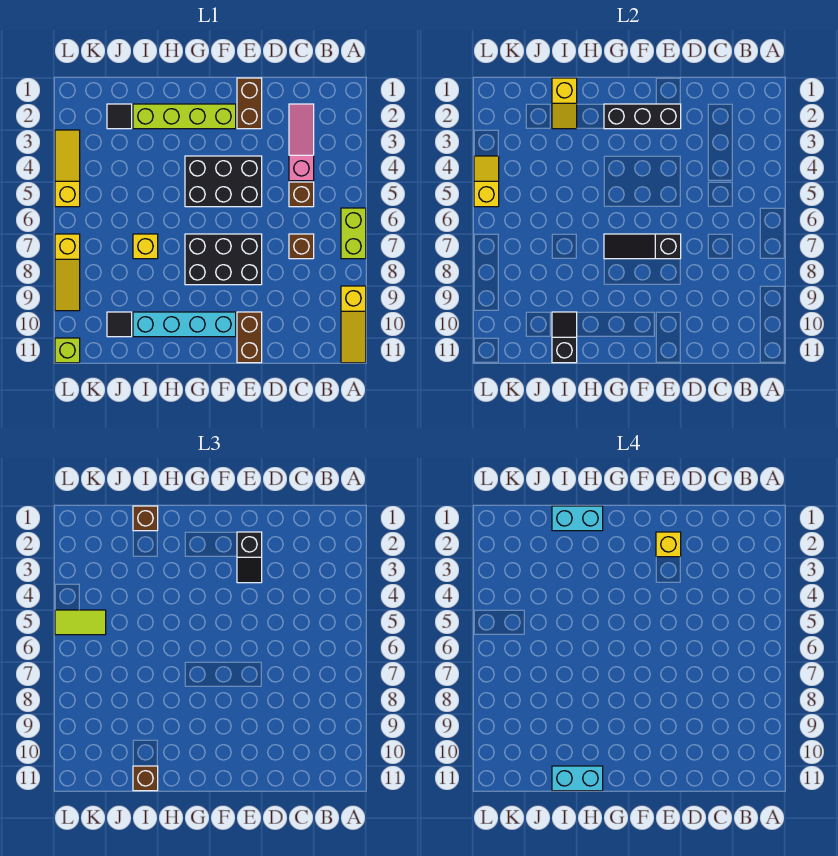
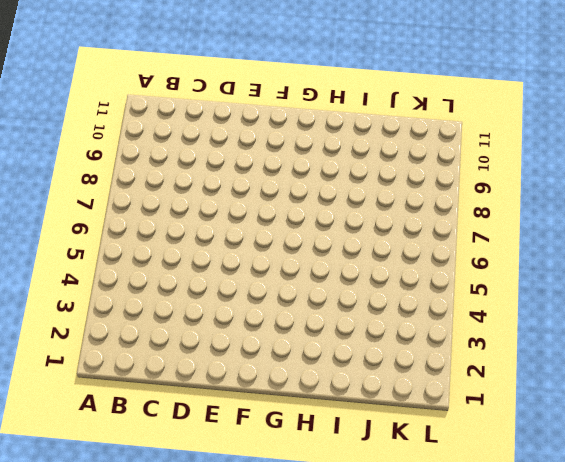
none -> lime brick A6:A7 level 1
none -> yellow slope A9:A11 level 1 top 9
none -> pink slope C2:C4 level 1 top 4

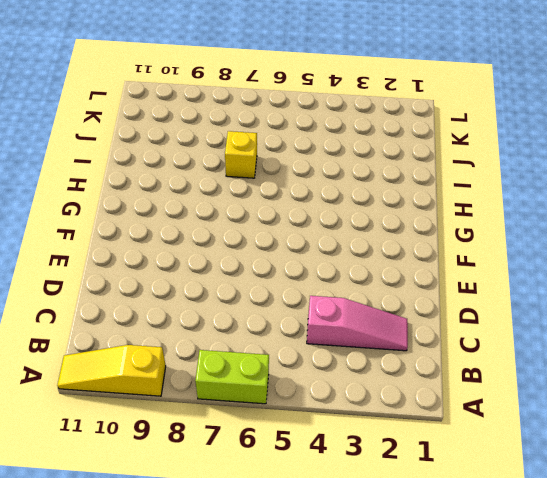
none -> brown brick C5 level 1
none -> brown brick C7 level 1
none -> brown brick E1:E2 level 1

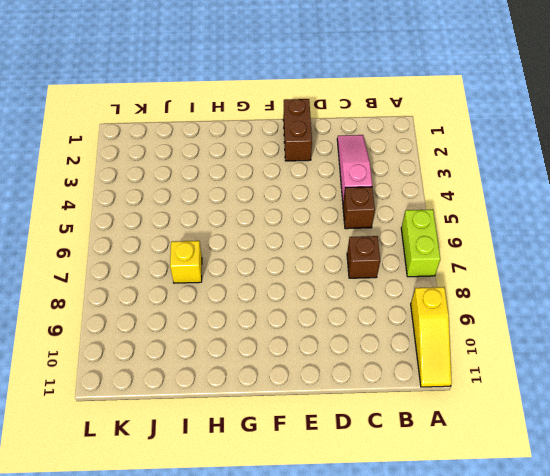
none -> black brick E4:G5 level 1
none -> black brick E7:G8 level 1
none -> brown brick E10:E11 level 1

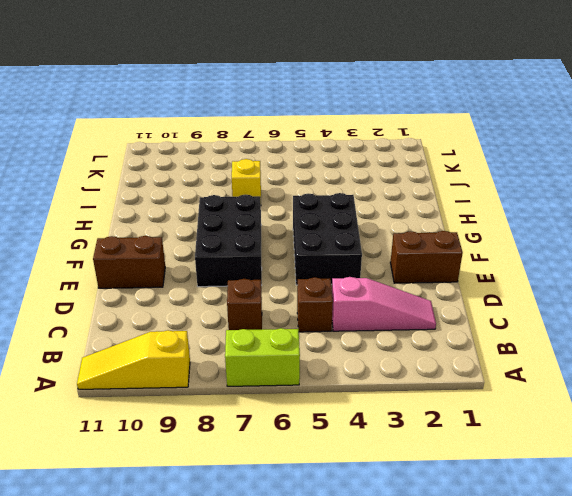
none -> lime brick F2:I2 level 1
none -> cyan brick F10:I10 level 1
none -> black tile J2 level 1

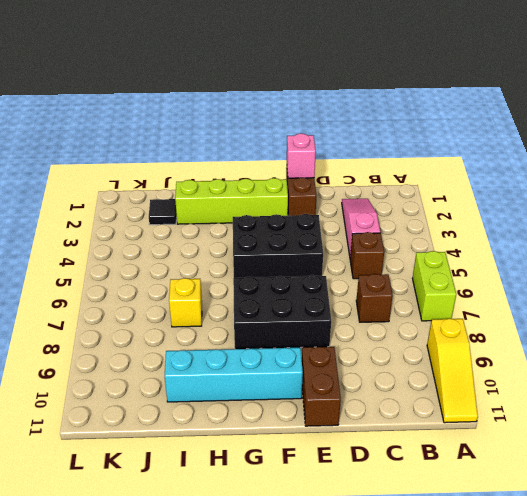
pink brick E1 level 2 -> none
none -> black tile J10 level 1
none -> yellow slope L3:L5 level 1 top 5
none -> yellow slope L7:L9 level 1 top 7

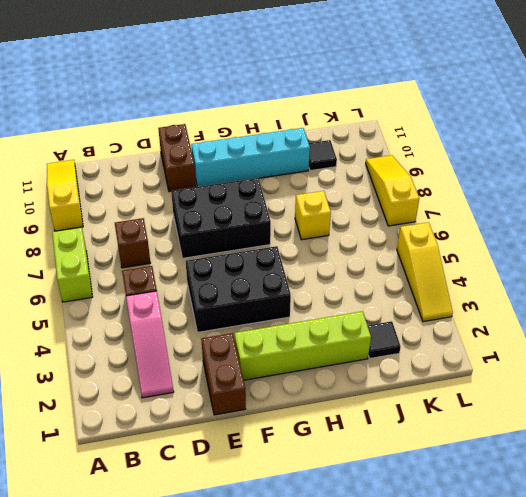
none -> lime brick L11 level 1
none -> black brick E2:G2 level 2
none -> black slope E7:G7 level 2 top E

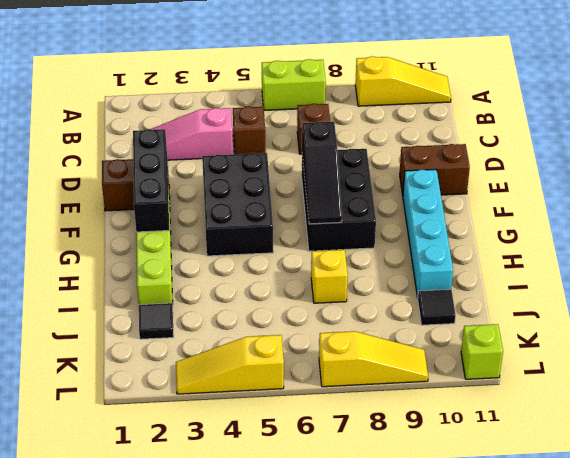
none -> yellow slope I1:I2 level 2 top 1
none -> black slope I10:I11 level 2 top 11
none -> yellow slope L4:L5 level 2 top 5

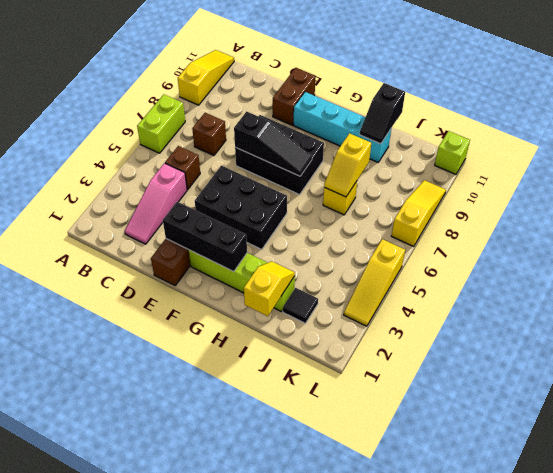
yellow slope I7:I8 level 2 top 8 -> yellow slope L4:L5 level 2 top 5
none -> black tile J10 level 1
none -> black slope E2:E3 level 3 top 2
none -> brown brick I1 level 3

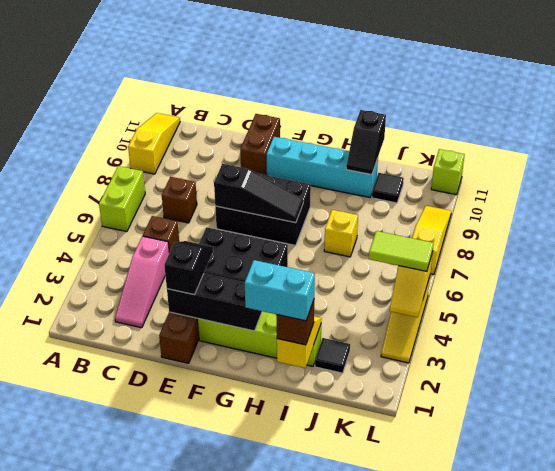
none -> brown brick I11 level 3
none -> yellow brick E2 level 4
none -> cyan brick H11:I11 level 4

